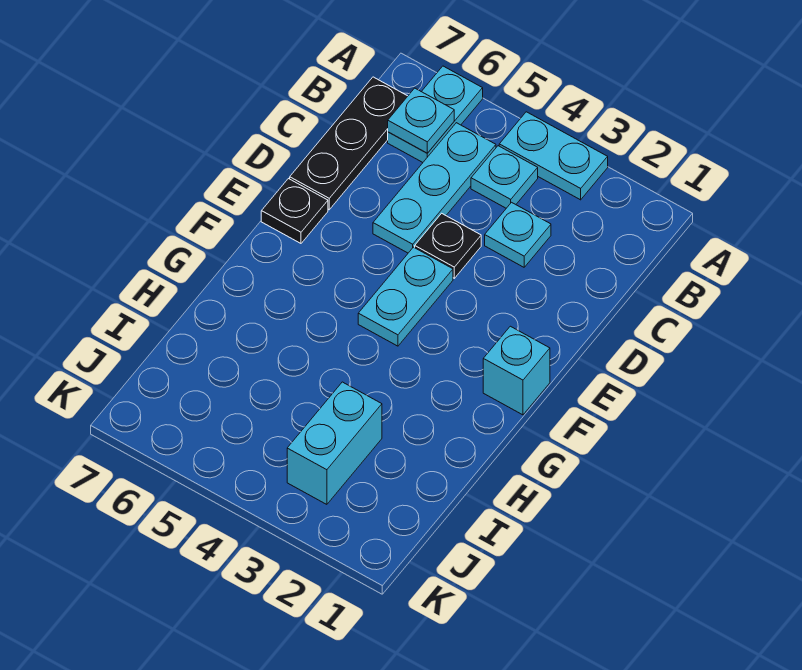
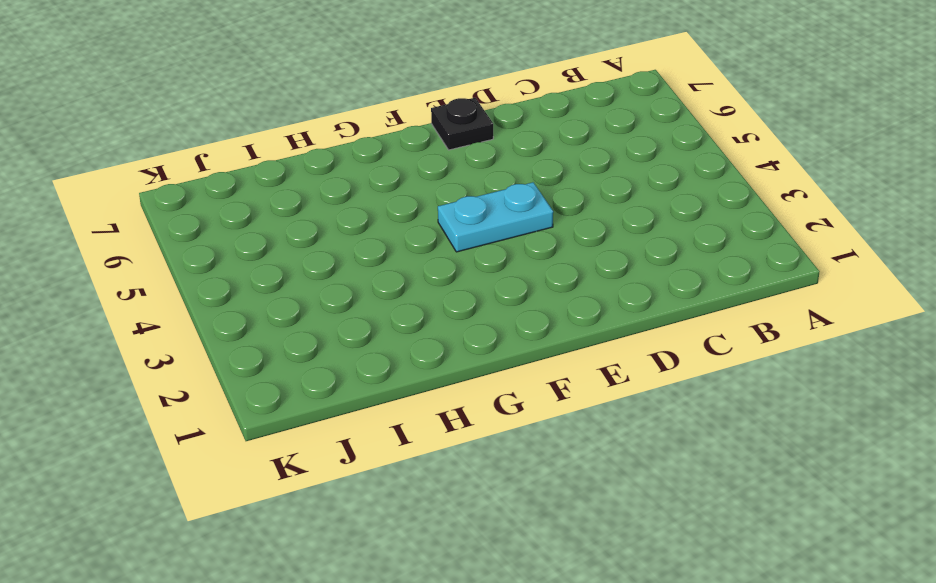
none -> cyan plate A3:A4 level 1
none -> cyan plate A6:B6 level 1
none -> cyan plate B4 level 1

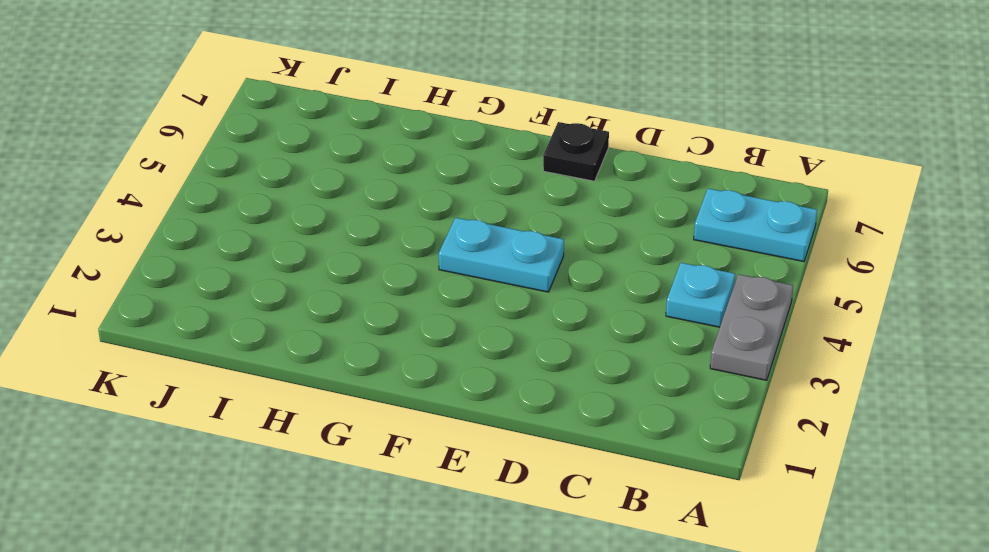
grey plate A3:A4 level 1 -> cyan plate A3:A4 level 1
none -> cyan plate B5:D5 level 1
none -> black plate B7:D7 level 1
none -> cyan plate C3 level 1

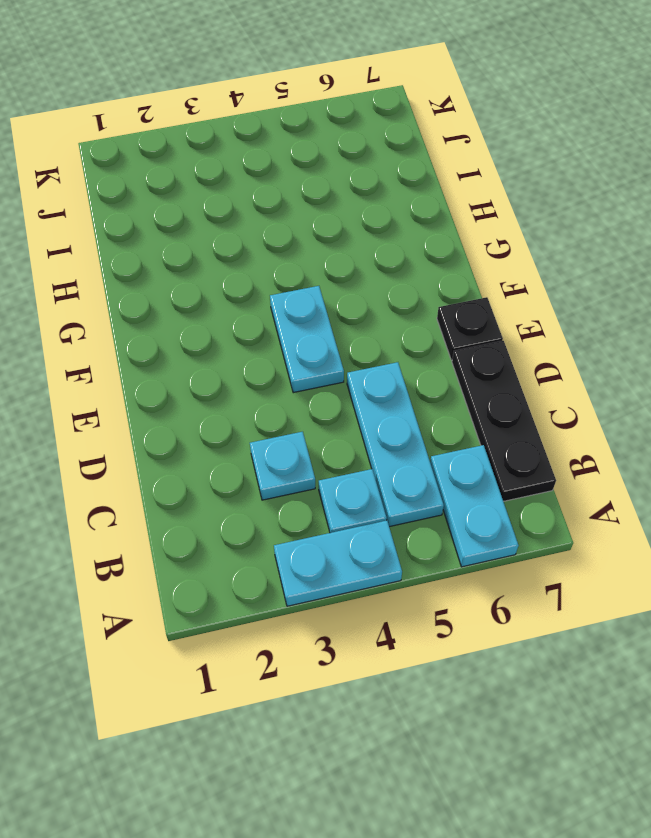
none -> black plate D4 level 1
none -> cyan brick F1 level 1
none -> cyan brick I3:J3 level 1

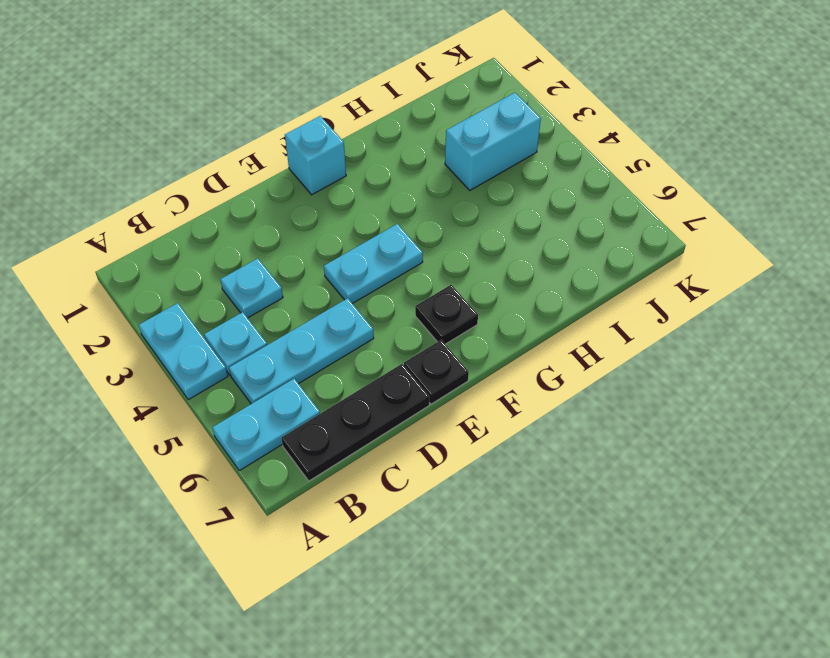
black plate F6 level 1 -> black plate D4 level 1
none -> cyan plate B6 level 2

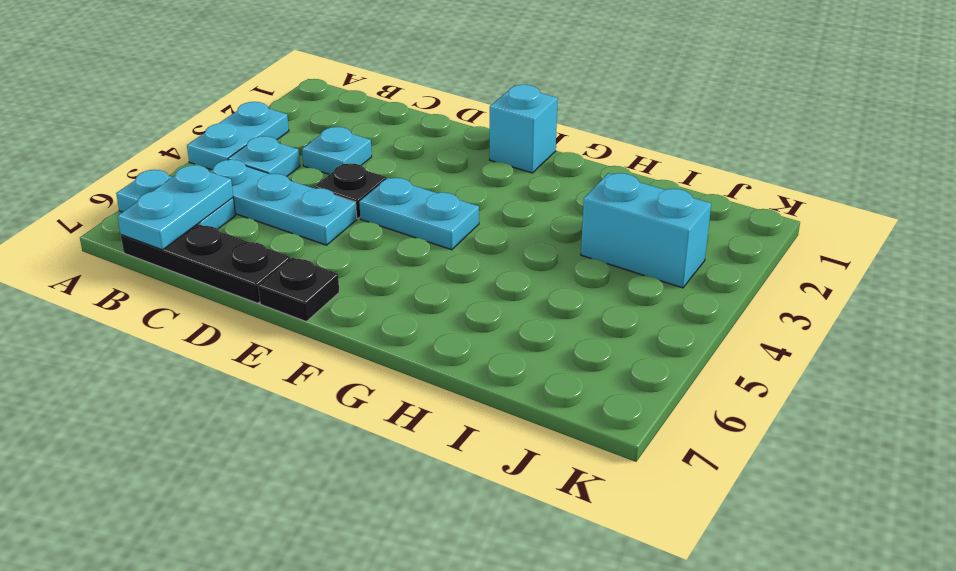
cyan plate B6:B7 level 2 -> cyan plate B6 level 2

